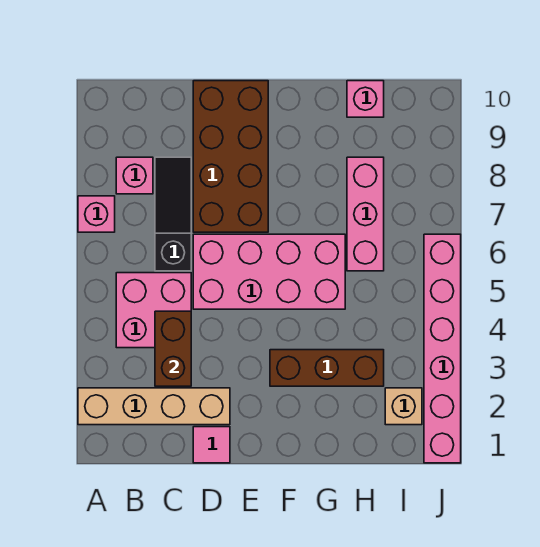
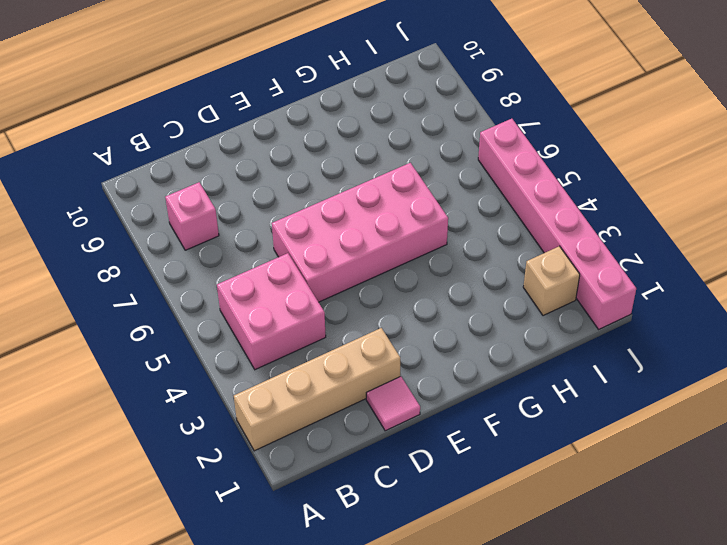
none -> pink brick A7 level 1
none -> black slope C6:C8 level 1 top 6
none -> brown brick D7:E10 level 1

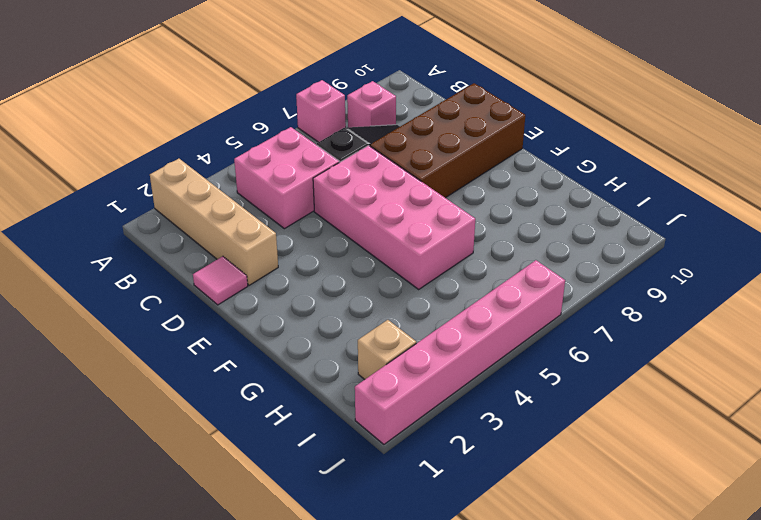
none -> brown brick F3:H3 level 1
none -> pink brick H6:H8 level 1
none -> pink brick H10 level 1

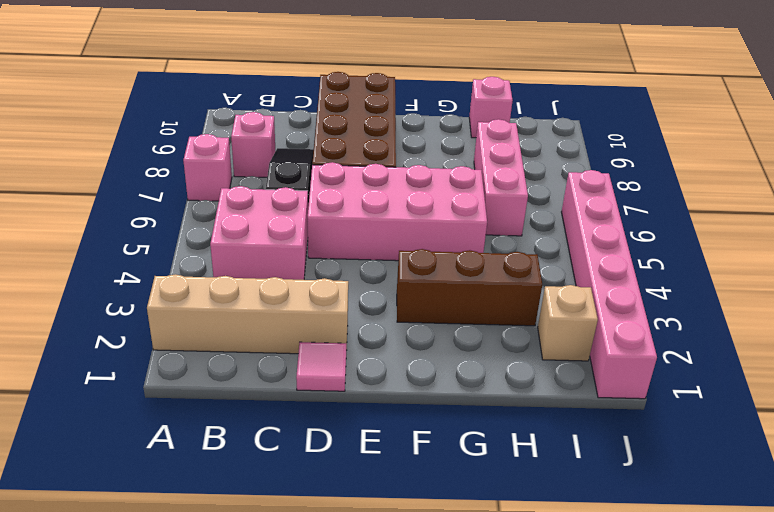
none -> brown brick C3:C4 level 2

